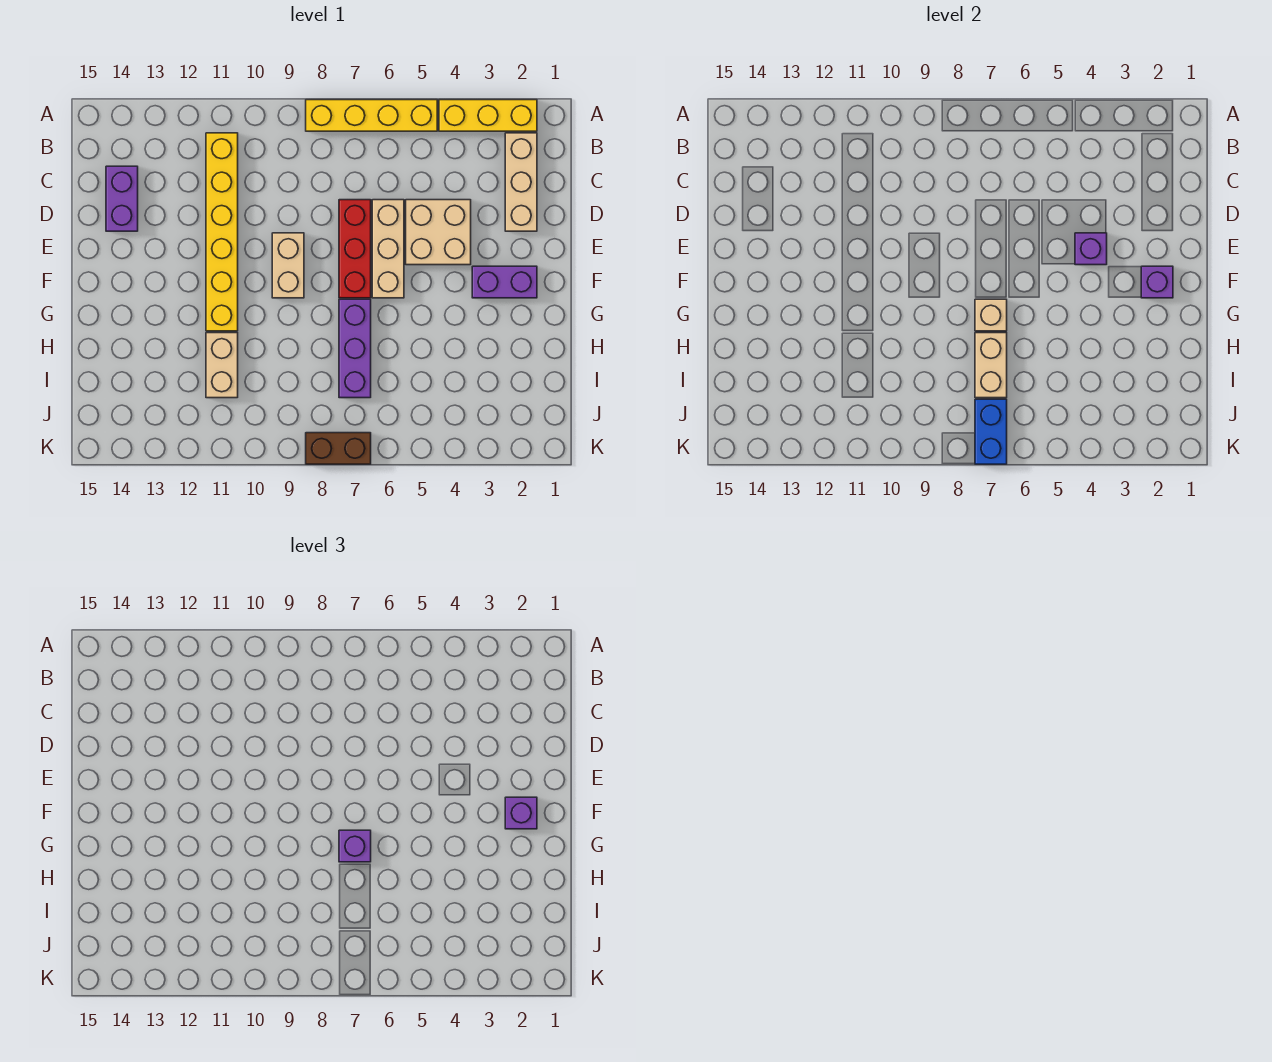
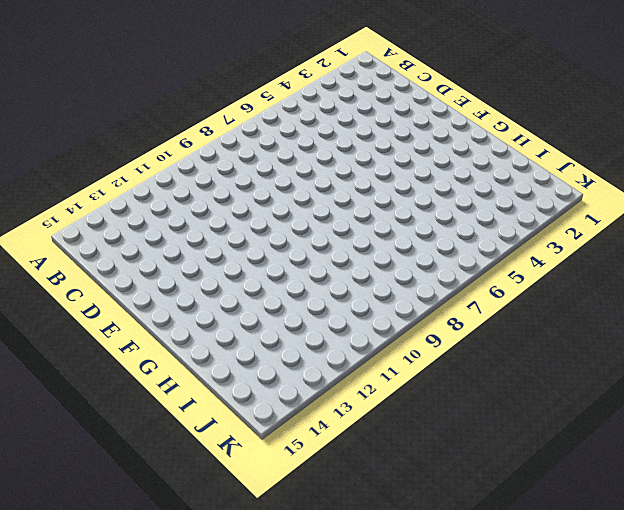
none -> yellow brick A2:A4 level 1
none -> yellow brick A5:A8 level 1
none -> tan brick B2:D2 level 1

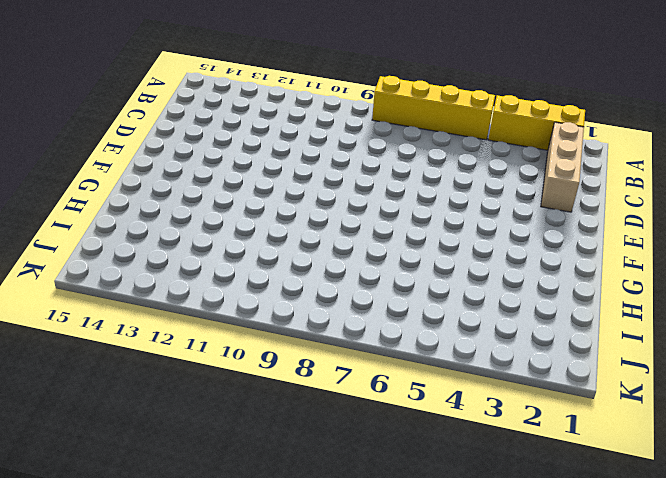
none -> yellow brick B11:G11 level 1
none -> purple brick C14:D14 level 1
none -> tan brick D4:E5 level 1

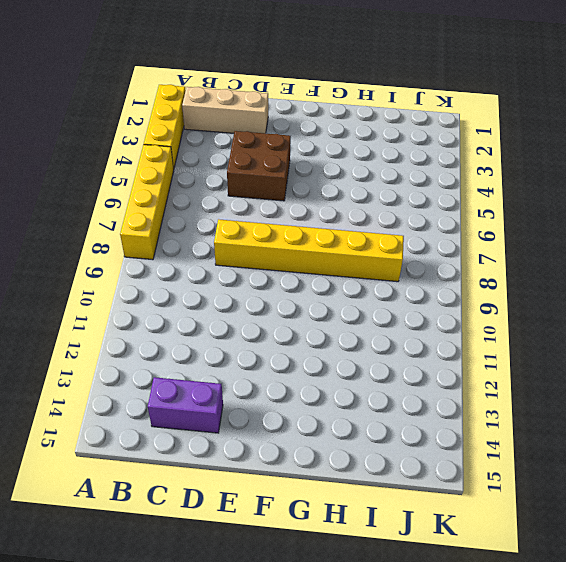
brown brick D4:E5 level 1 -> tan brick D4:E5 level 1
yellow brick D8:I8 level 1 -> yellow brick B11:G11 level 1
none -> tan brick D6:F6 level 1
none -> red brick D7:F7 level 1
none -> tan brick E9:F9 level 1

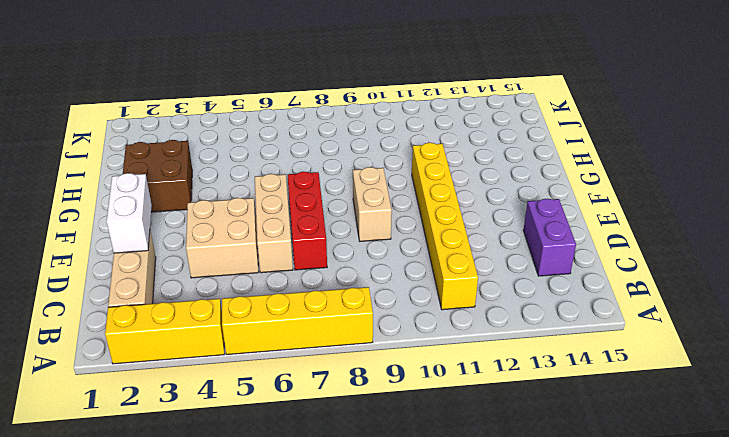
white brick D2:E2 level 2 -> none
brown brick G2:H3 level 1 -> none
none -> purple brick F2:F3 level 1
none -> purple brick G7:I7 level 1
none -> tan brick H11:I11 level 1

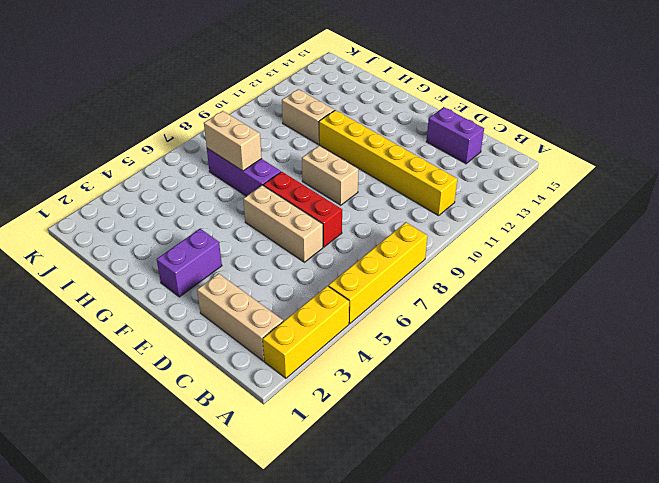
none -> tan brick D4:E5 level 1
none -> brown brick K7:K8 level 1
none -> purple brick E4 level 2

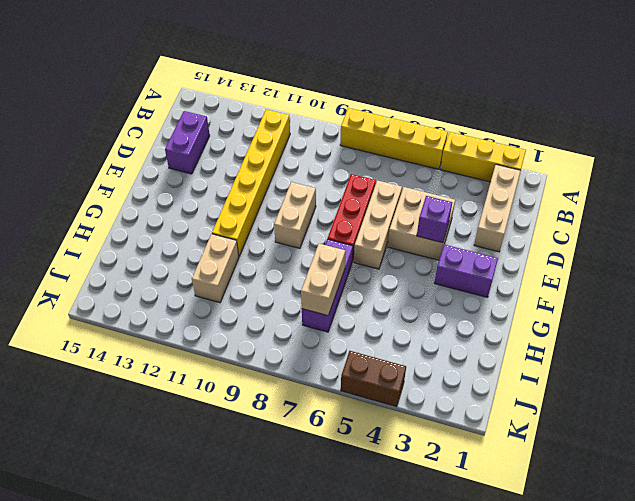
brown brick K4:K5 level 1 -> brown brick K7:K8 level 1
none -> purple brick F2 level 2
none -> tan brick G7 level 2
none -> blue brick J7:K7 level 2

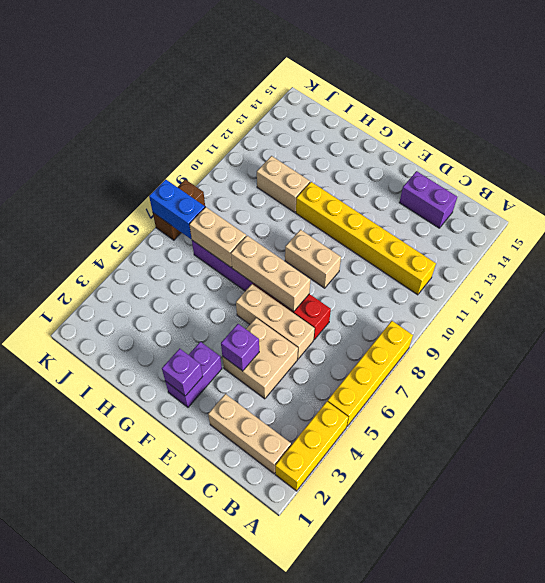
tan brick E7:G7 level 2 -> tan brick G7 level 2
none -> purple brick F2 level 3
none -> purple brick G7 level 3

